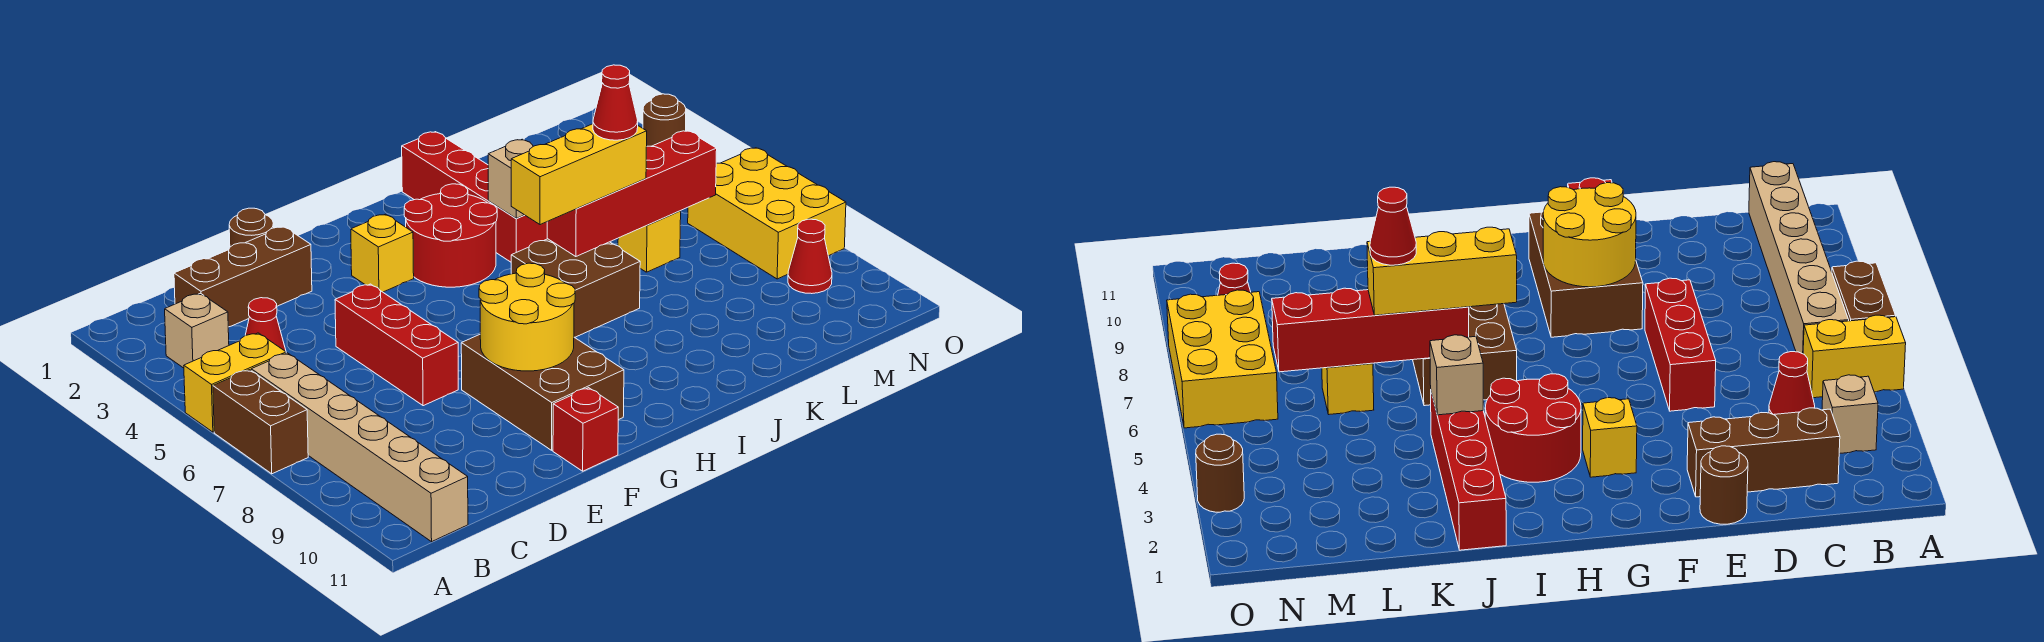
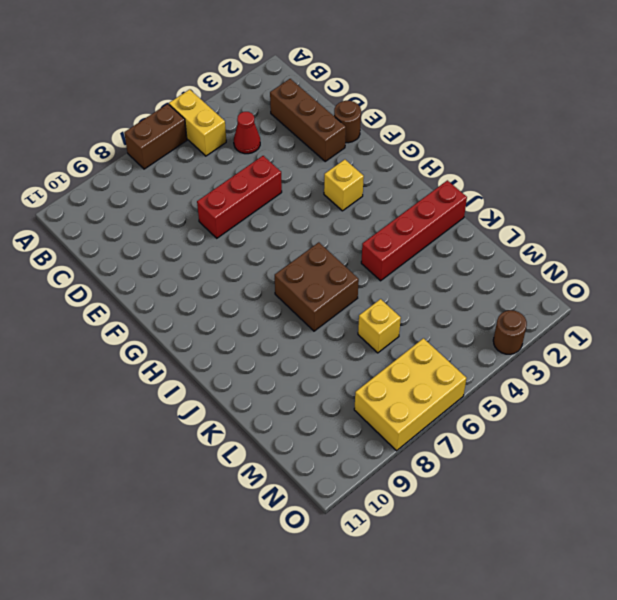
none -> tan brick B3 level 1
none -> tan brick B6:B11 level 1
none -> brown brick F8:G10 level 1

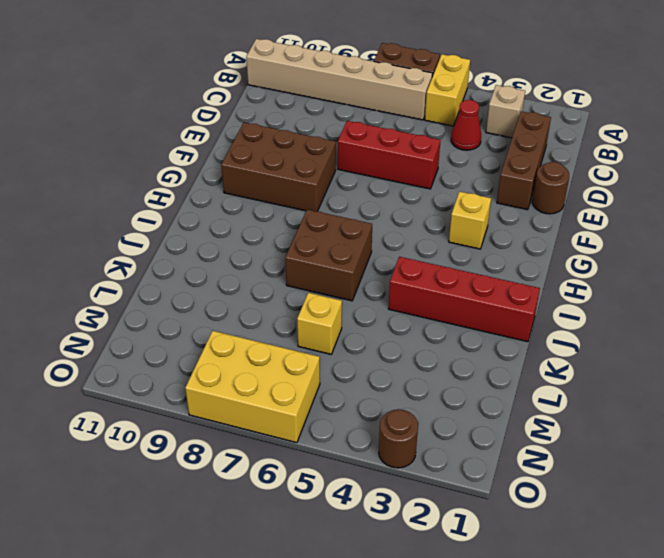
none -> red brick F11 level 1
none -> red round brick H3:I4 level 1
none -> red cone N9 level 1

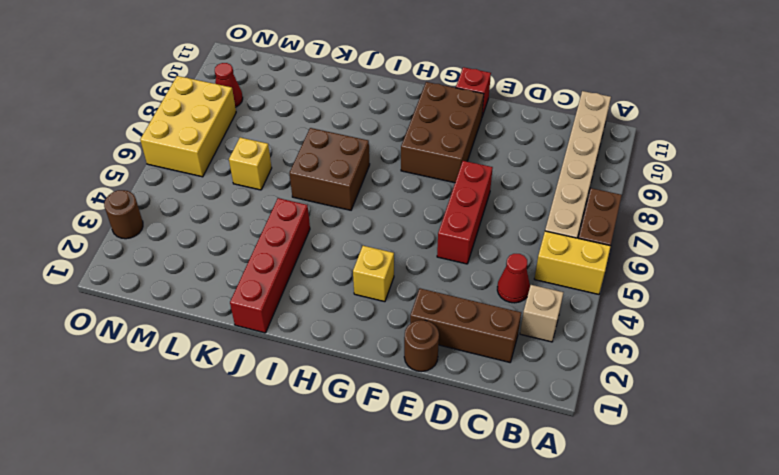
none -> red round brick H3:I4 level 1
none -> yellow round brick F8:G9 level 2
none -> tan brick J4 level 2

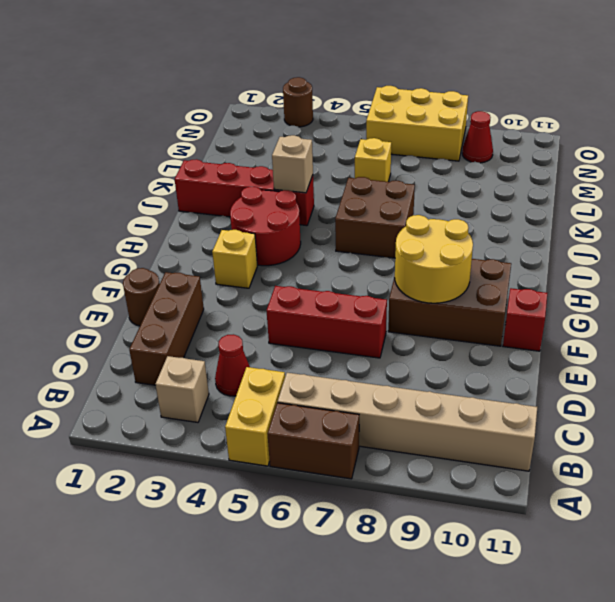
none -> red brick J6:M6 level 2
none -> yellow brick I6:K6 level 3
none -> red cone K6 level 4

